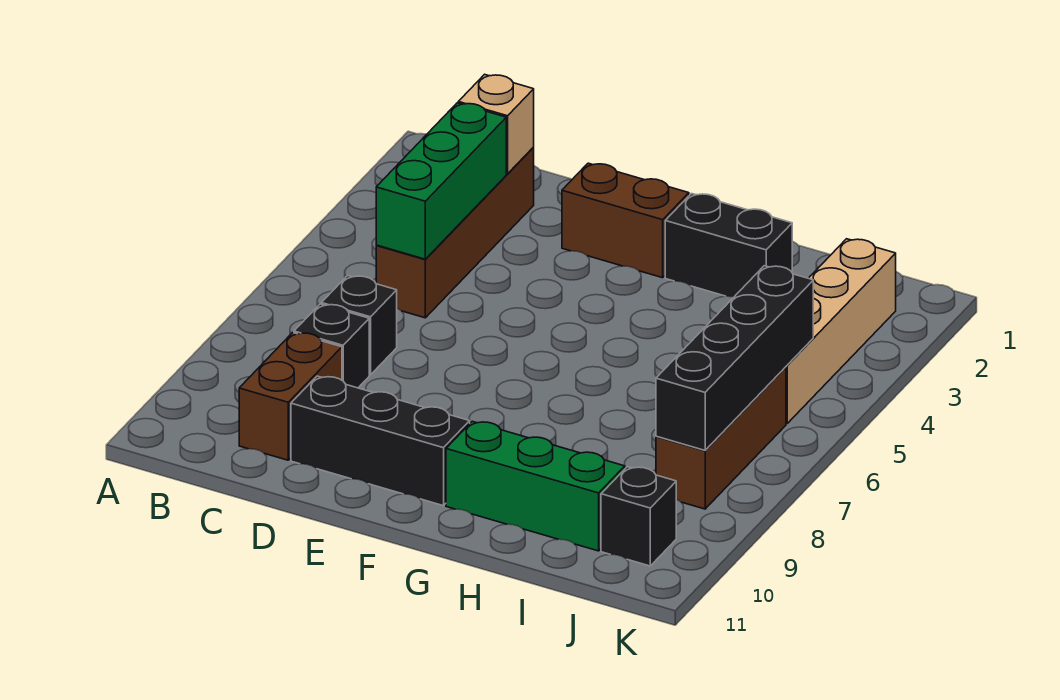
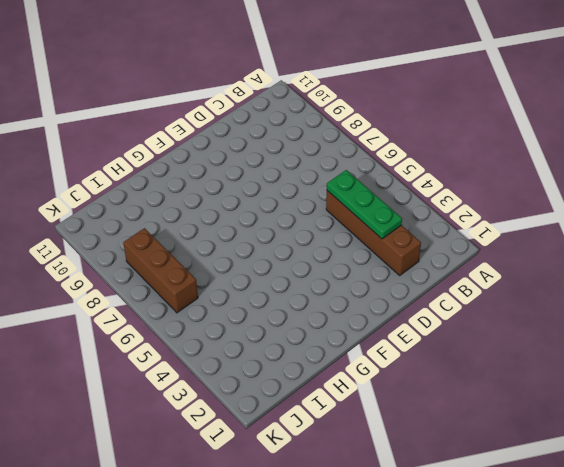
green plate C3:C5 level 2 -> green brick C3:C5 level 2
none -> black brick C7 level 1
none -> black brick C8 level 1
none -> brown brick C9:C10 level 1

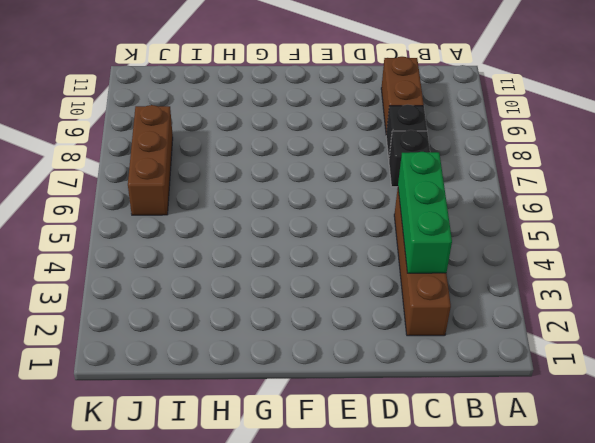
none -> black brick D10:F10 level 1
none -> brown brick E2:F2 level 1
none -> black brick G2:H2 level 1

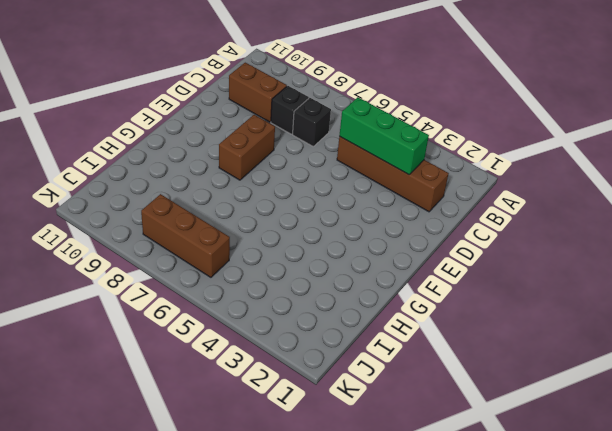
brown brick E8:F8 level 1 -> brown brick E2:F2 level 1
none -> black brick D10:F10 level 1
none -> black brick G2:H2 level 1
none -> green brick G10:I10 level 1

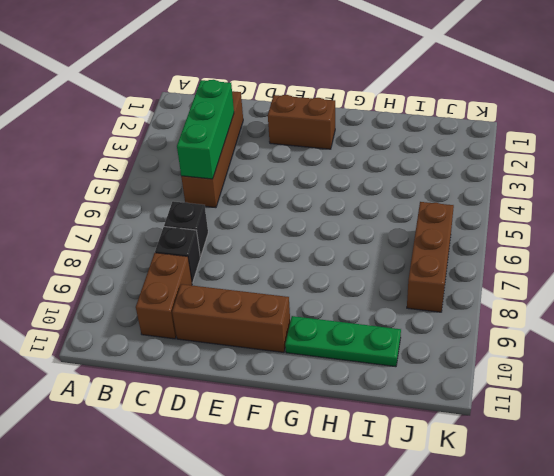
brown brick D10:F10 level 1 -> black brick D10:F10 level 1
green plate G10:I10 level 1 -> green brick G10:I10 level 1
none -> black brick G2:H2 level 1
none -> tan brick J2:J5 level 1
none -> black brick J10 level 1

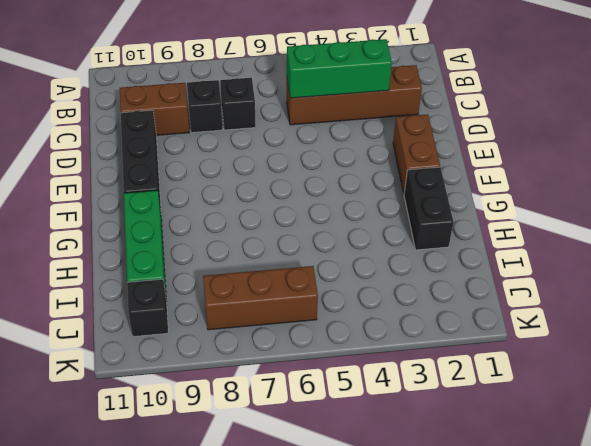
none -> tan brick J2:J5 level 1
none -> tan brick C2 level 2
none -> black brick J5:J8 level 2

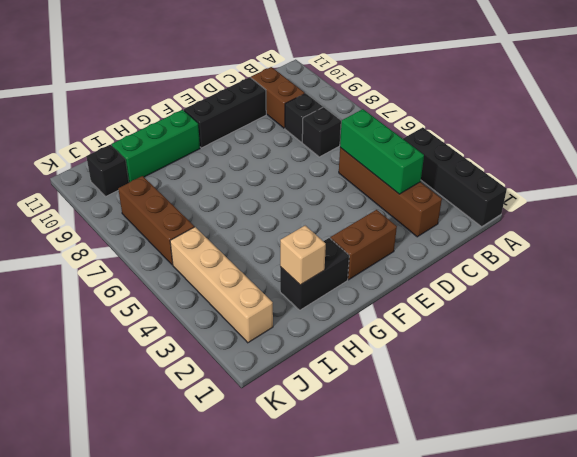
black brick A1:A4 level 1 -> black brick J5:J8 level 2
tan brick H2 level 2 -> tan brick C2 level 2

